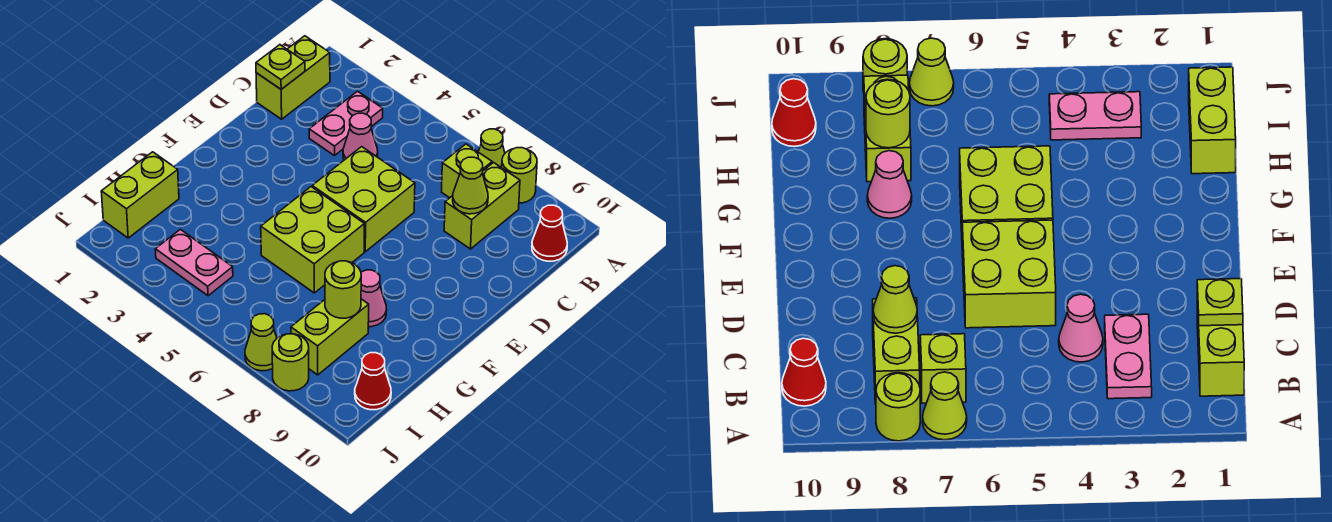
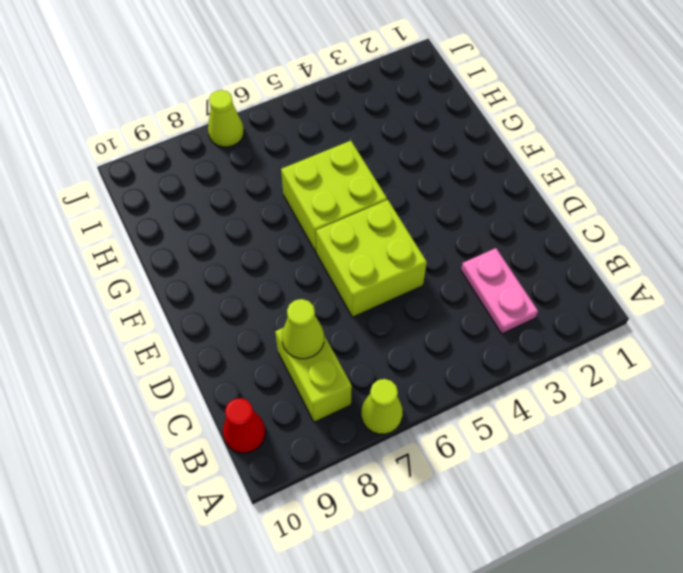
none -> lime round brick A8 level 1
none -> lime brick B1:C1 level 1
none -> lime brick B7 level 1

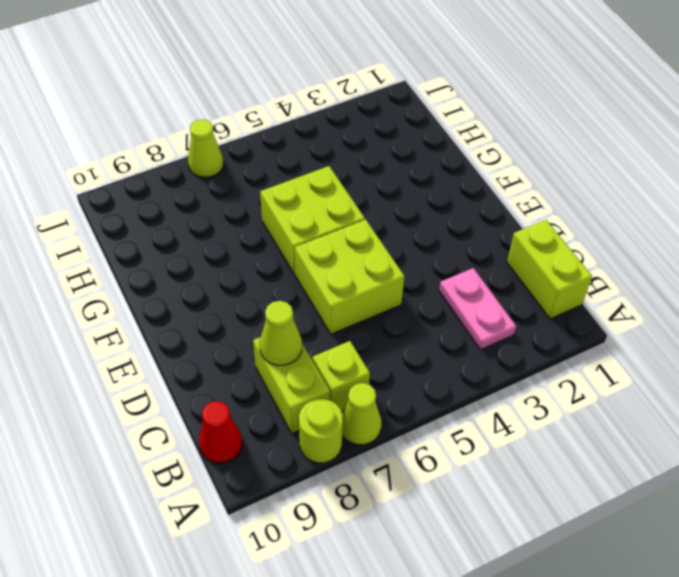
none -> pink cone C4 level 1
none -> pink cone G8 level 1
none -> lime brick H1:I1 level 1

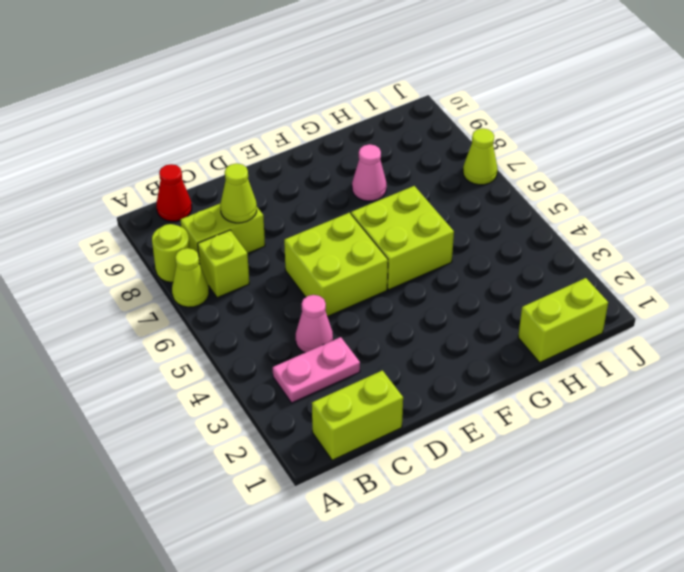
none -> lime brick H8:I8 level 1
none -> pink plate I3:I4 level 1
none -> red cone I10 level 1

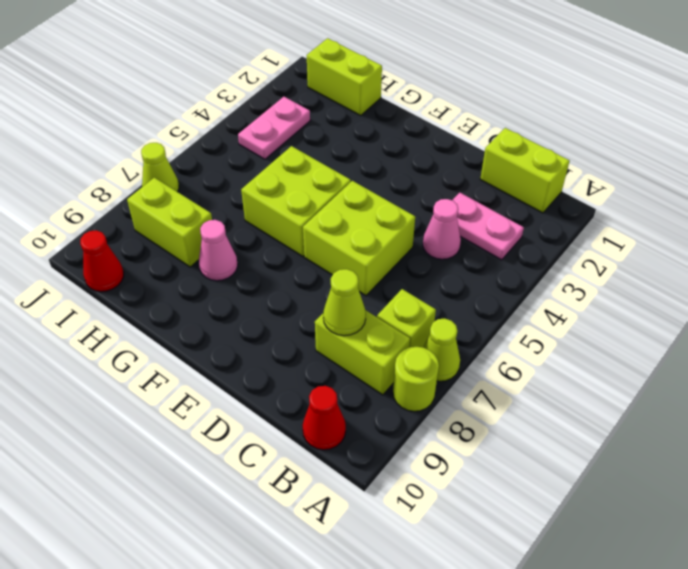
none -> lime round brick J8 level 1
none -> lime plate C1 level 2
none -> lime round brick H8 level 2

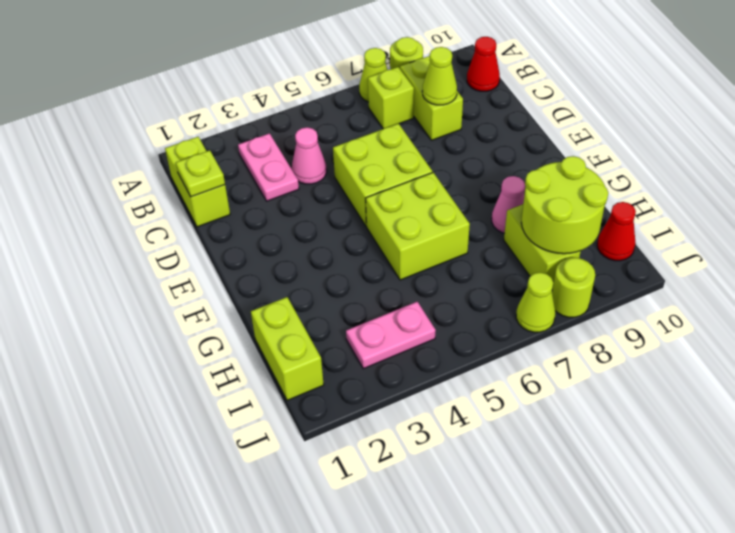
lime round brick H8:I9 level 2 -> lime round brick H8 level 2

